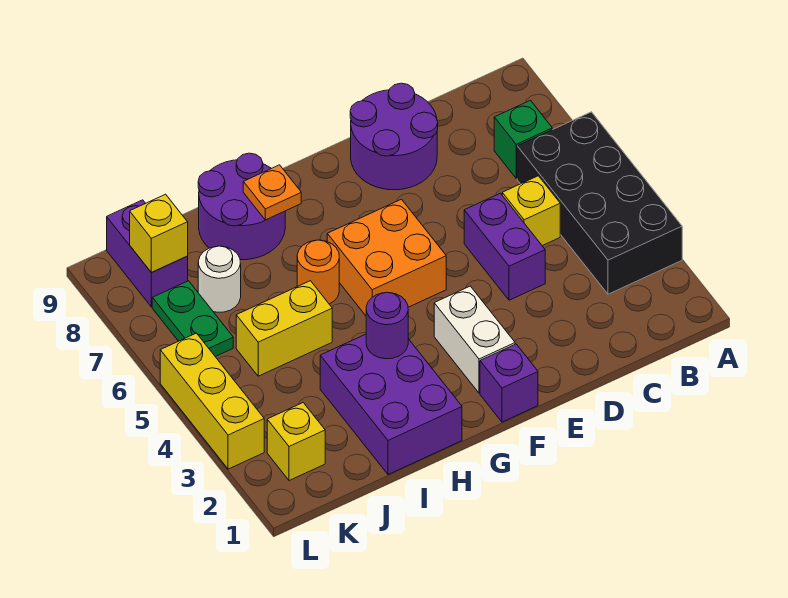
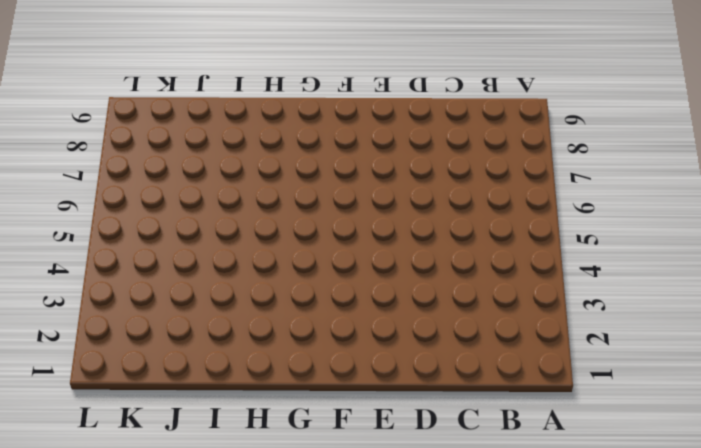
none -> black brick A3:B6 level 1
none -> green brick B7 level 1
none -> yellow brick C5 level 1

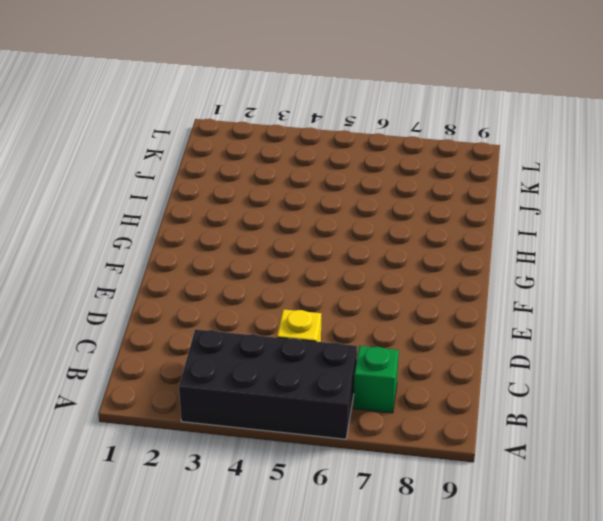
none -> purple brick D4:D5 level 1
none -> purple round brick D8:E9 level 1
none -> purple brick F1 level 1

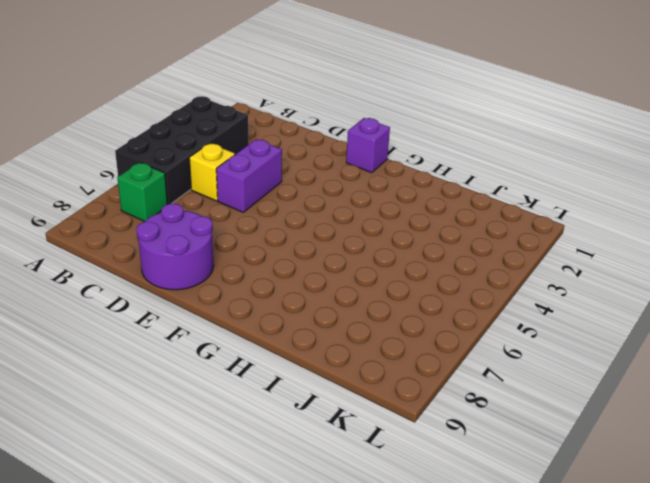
none -> white brick F2:F3 level 1
none -> orange brick F5:G6 level 1
none -> purple brick H1:I3 level 1

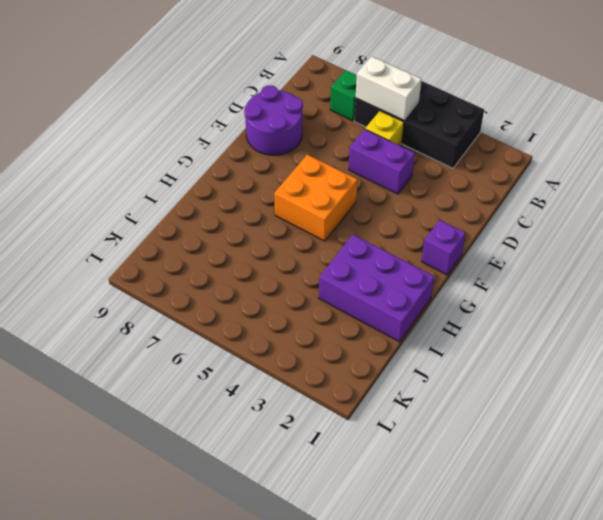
white brick B5:B6 level 2 -> white brick F2:F3 level 1
none -> orange round brick H6 level 1
none -> purple round brick H8:I9 level 1
none -> yellow brick I5:J5 level 1

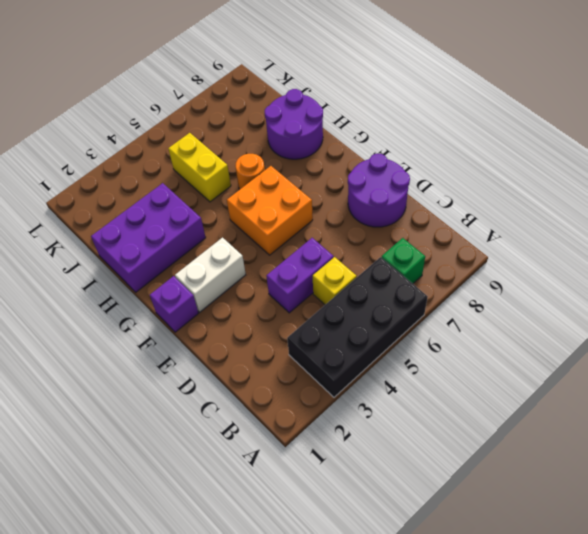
none -> white round brick J7 level 1
none -> yellow brick K2 level 1
none -> green plate K6:K7 level 1

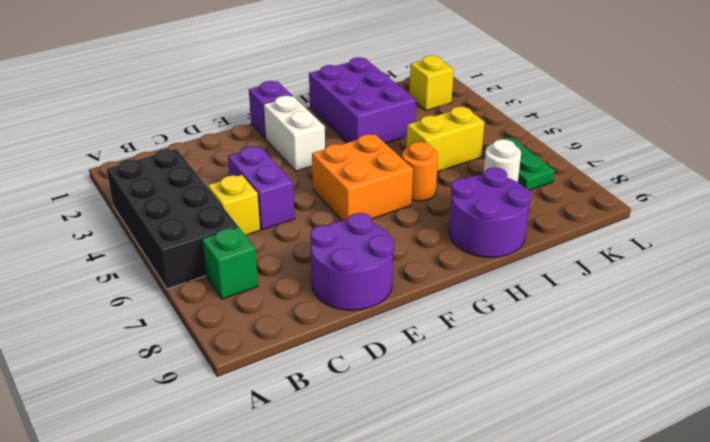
none -> purple brick K8:K9 level 1
none -> yellow brick L3:L5 level 1
none -> purple round brick H3 level 2

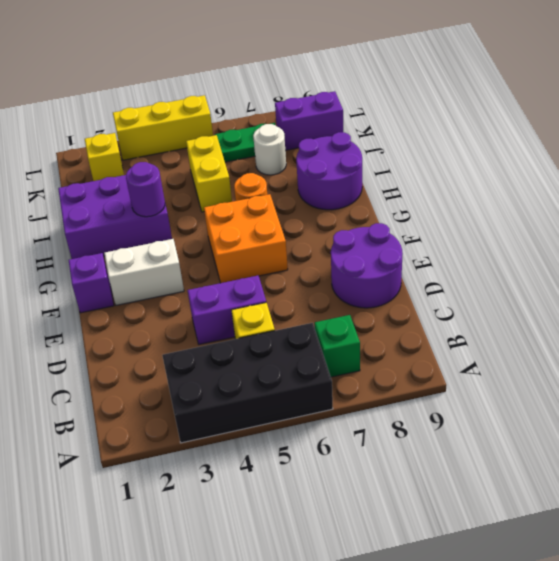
none -> orange plate H8 level 2
none -> yellow brick K8 level 2

